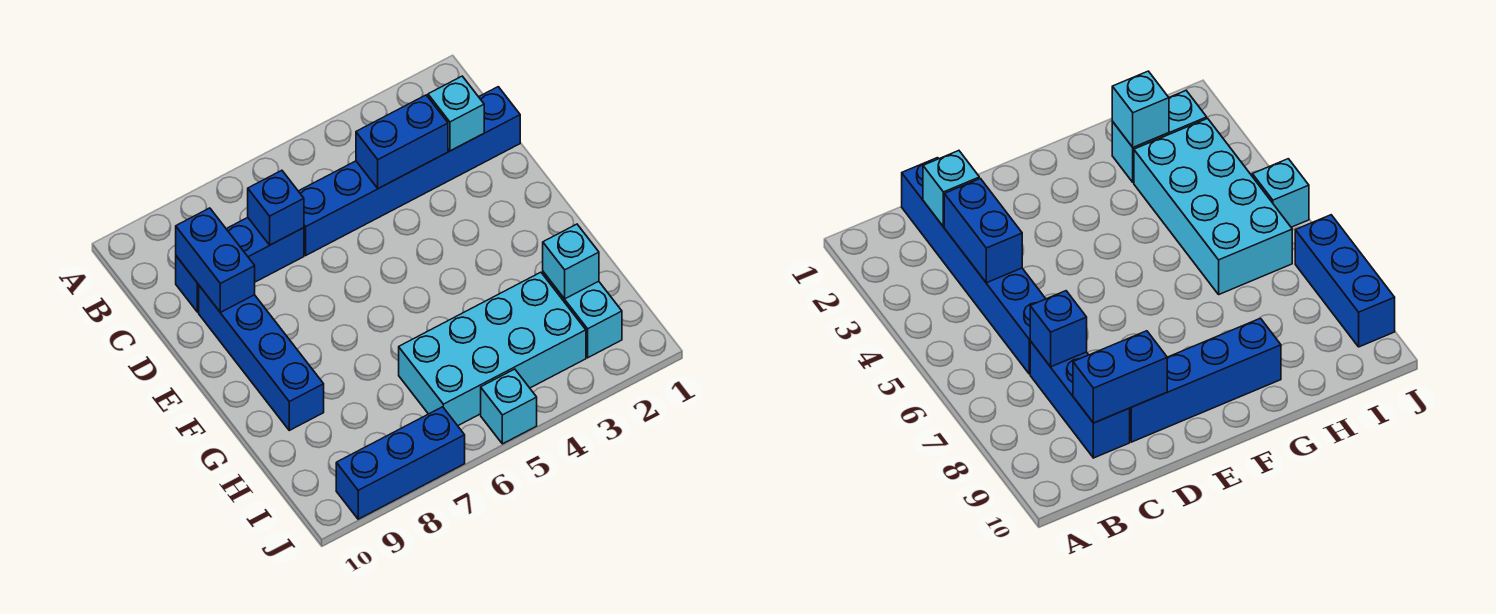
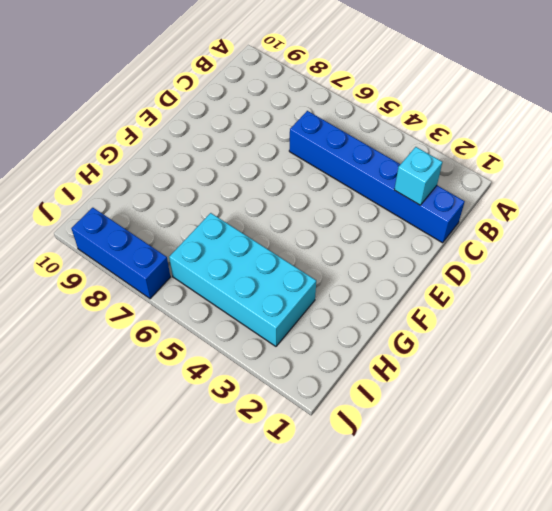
none -> blue brick C7:C9 level 1
none -> blue brick D9:G9 level 1
none -> cyan brick H2:I2 level 1

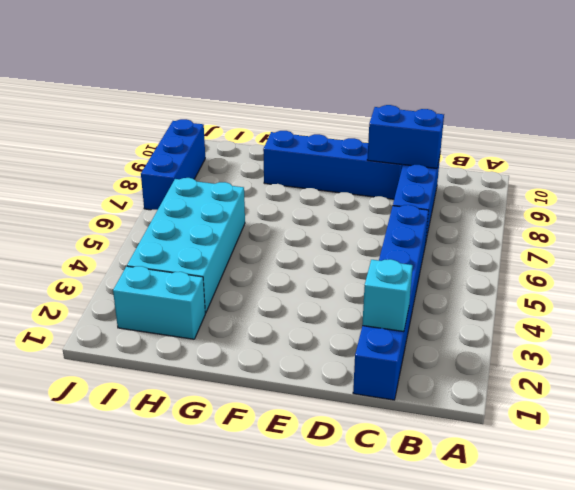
none -> cyan brick J5 level 1
none -> blue brick C3:C4 level 2
none -> blue brick C7 level 2

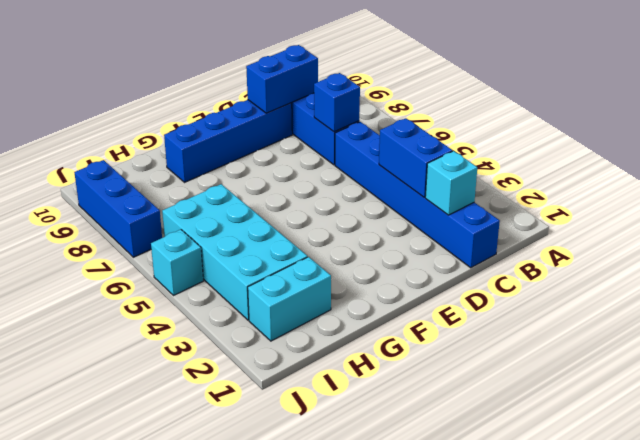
none -> cyan brick H2 level 2

